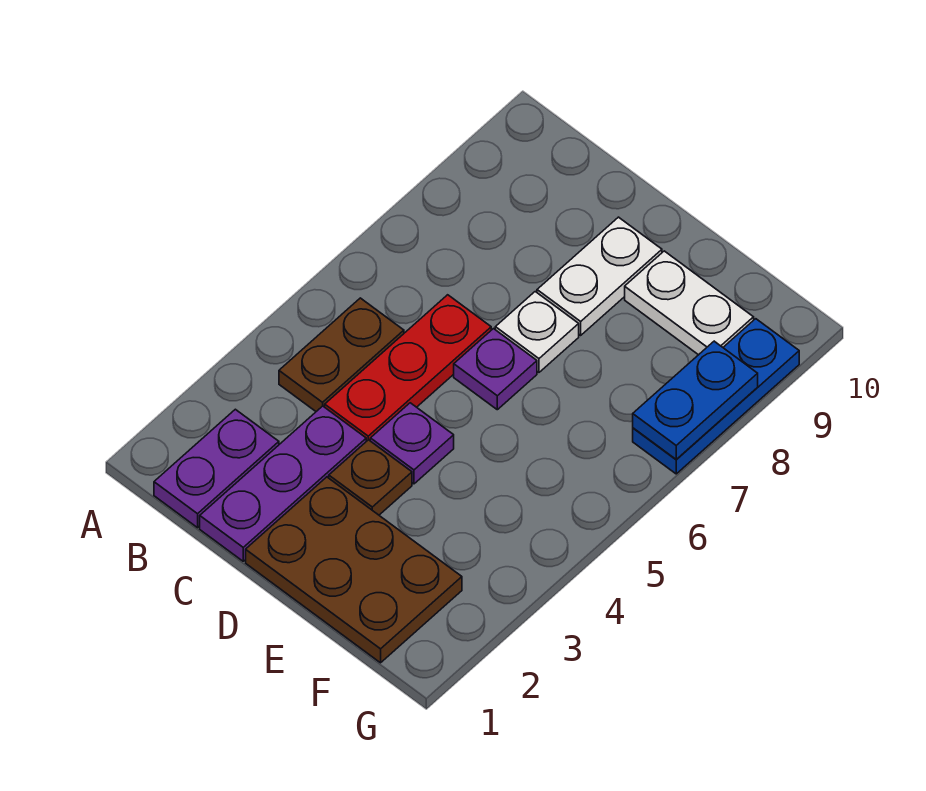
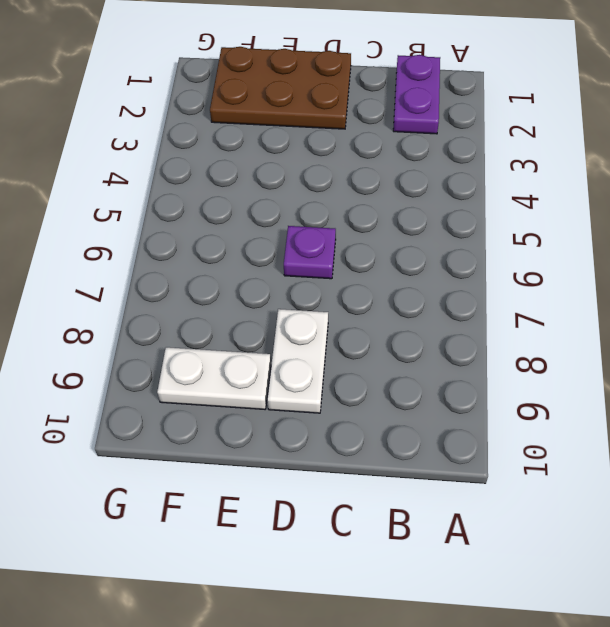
none -> brown plate B4:B5 level 1
none -> purple plate C1:C3 level 1
none -> red plate C4:C6 level 1

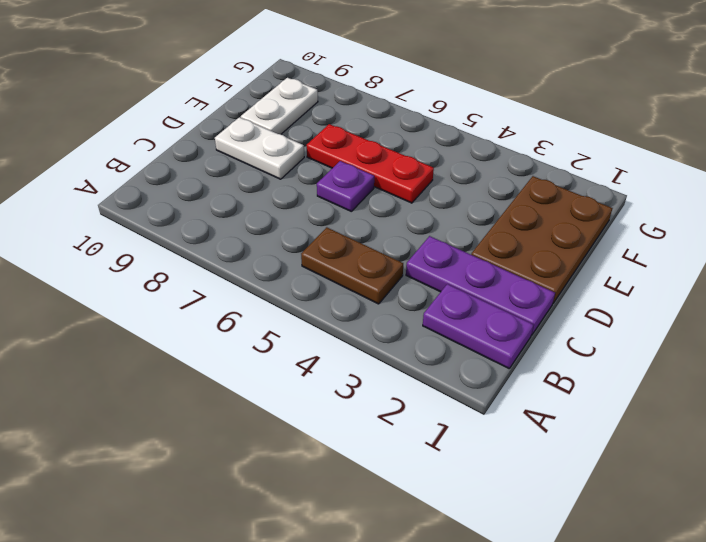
red plate E5:E7 level 1 -> red plate C4:C6 level 1
none -> brown plate D3 level 1
none -> purple plate D4 level 1
none -> white plate D7 level 1

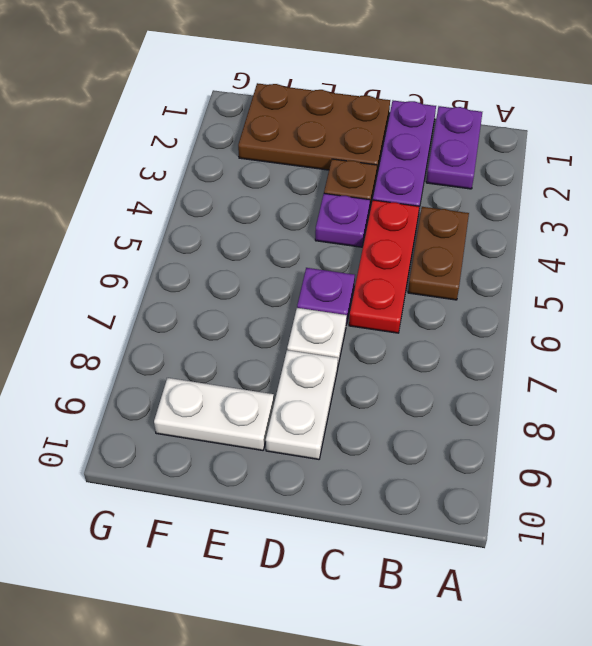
none -> blue plate G7:G9 level 1
none -> blue plate G7:G8 level 2

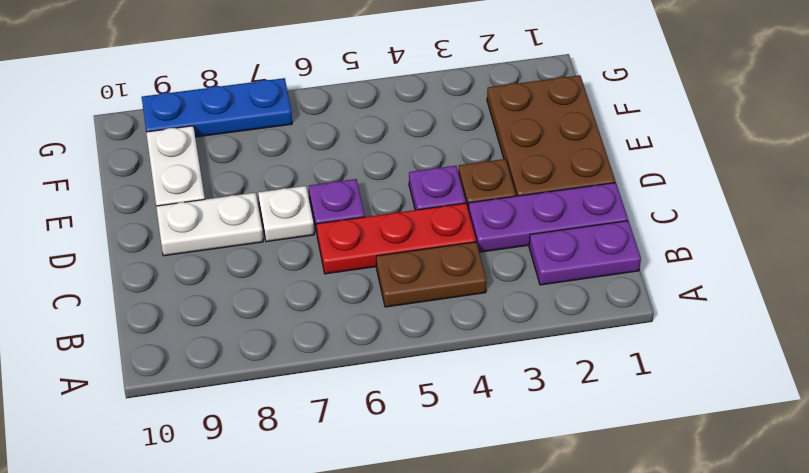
none -> blue plate G7:G8 level 2

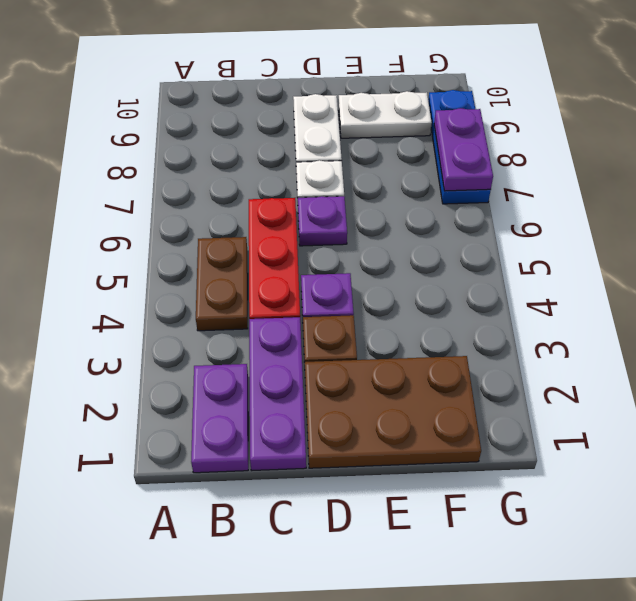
purple plate G7:G8 level 2 -> blue plate G7:G8 level 2

